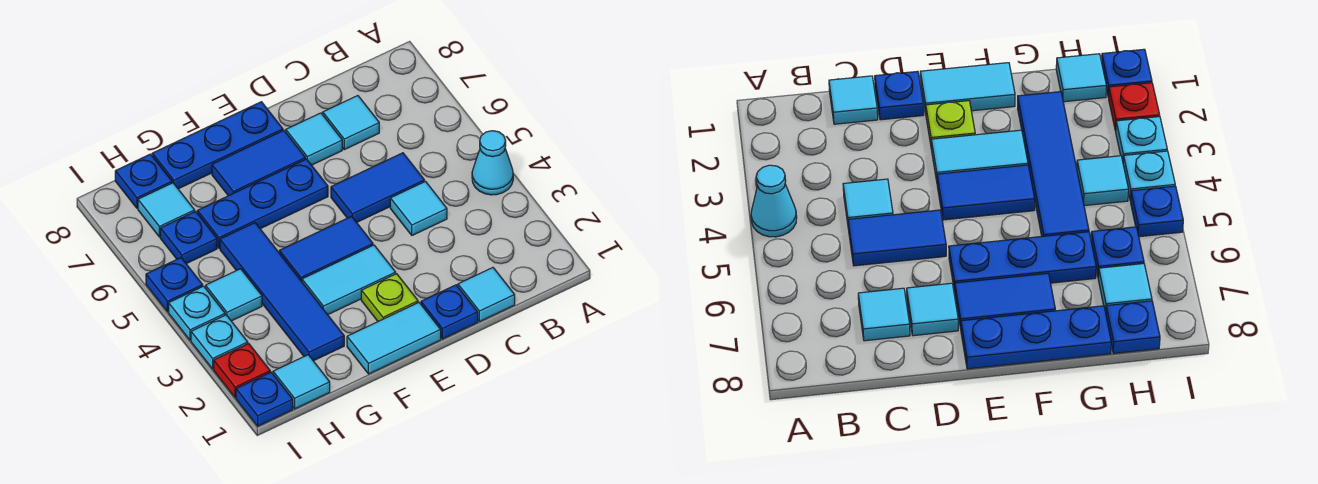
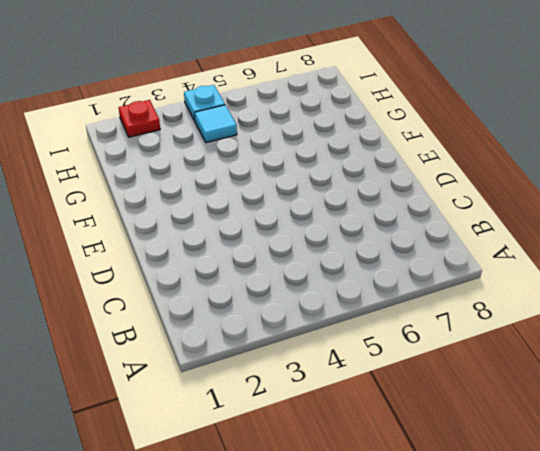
none -> cyan cone A4 level 1
none -> cyan tile C1 level 1
none -> cyan tile C4 level 1

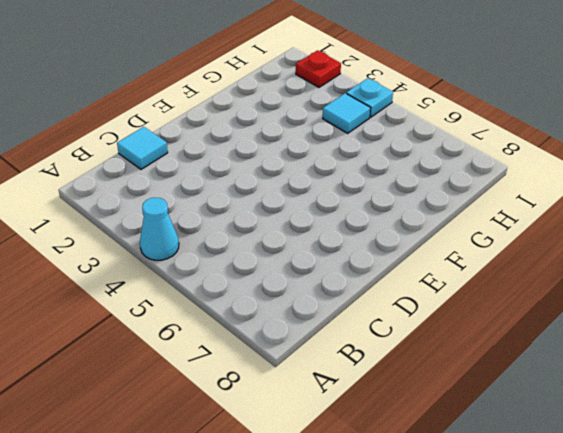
none -> cyan tile C4 level 1
none -> blue tile C5:D5 level 1
none -> cyan tile C7 level 1

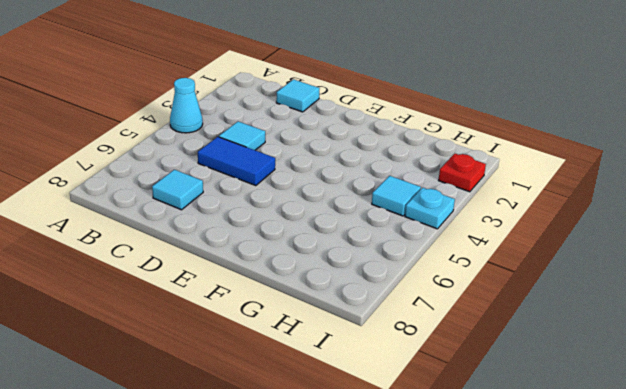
none -> blue plate D1 level 1
none -> cyan tile D7 level 1
none -> cyan tile E1:F1 level 1

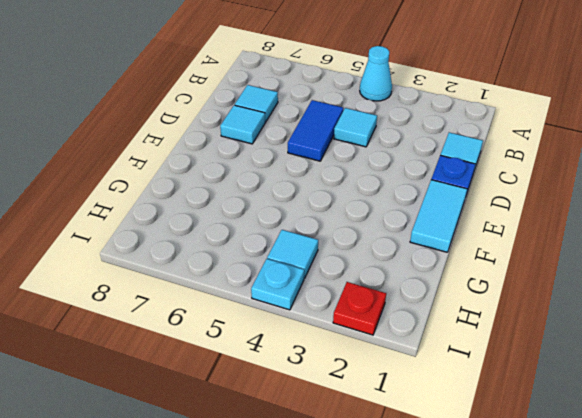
none -> lime plate E2 level 1
none -> cyan tile E3:F3 level 1
none -> blue tile E4:F4 level 1

